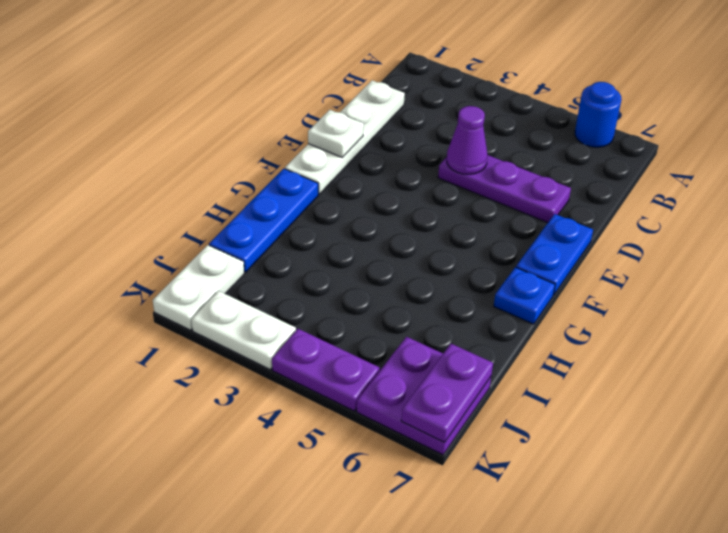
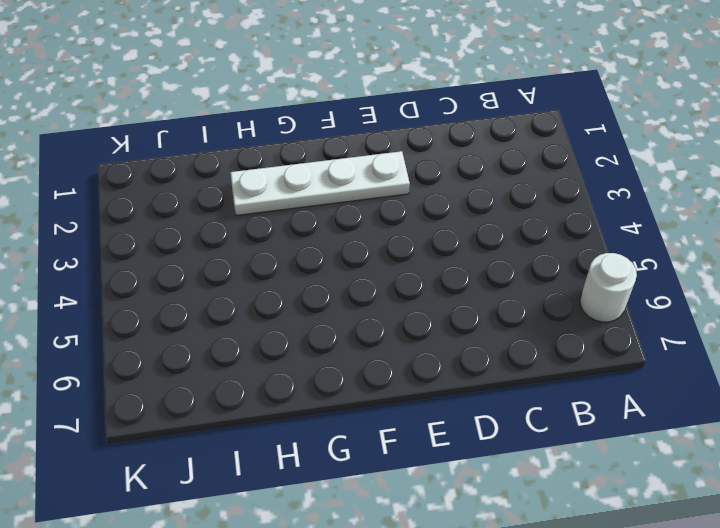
white round brick A6 level 1 -> blue round brick A6 level 1
white plate E2:H2 level 1 -> white plate C1:F1 level 1
none -> purple plate D4:D6 level 1
none -> blue plate E7:F7 level 1
none -> blue plate G1:I1 level 1

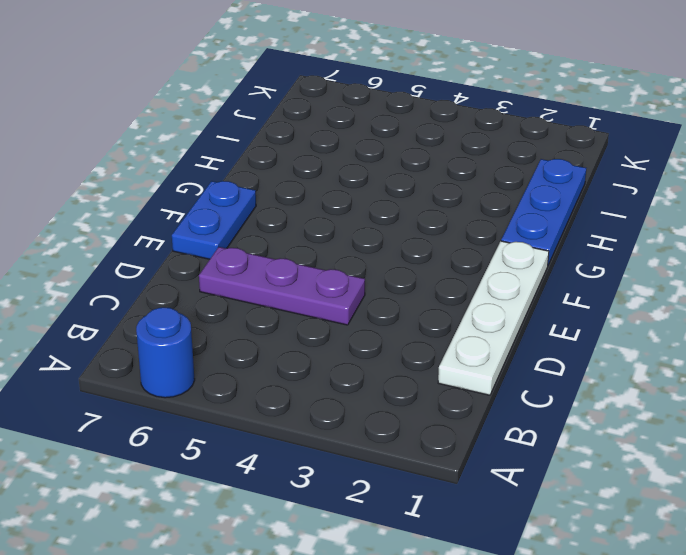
none -> blue plate G7 level 1
none -> white plate J1:K1 level 1
none -> purple plate J6:K7 level 1

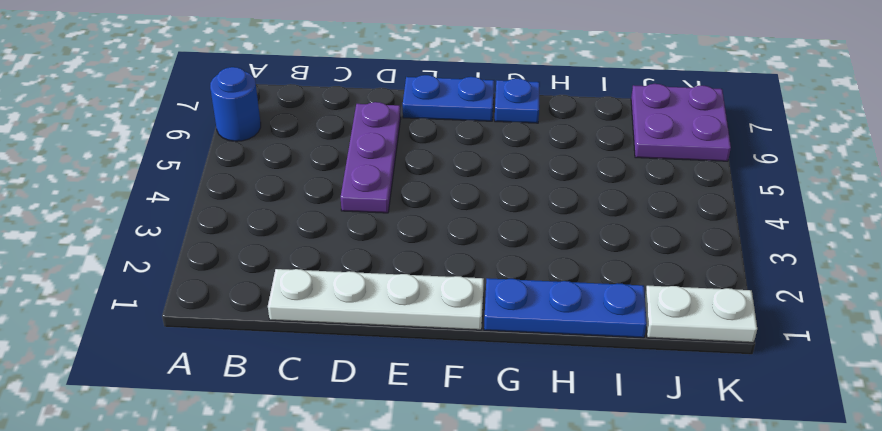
none -> white plate K2:K3 level 1
none -> purple plate K4:K5 level 1
none -> purple cone D4 level 2

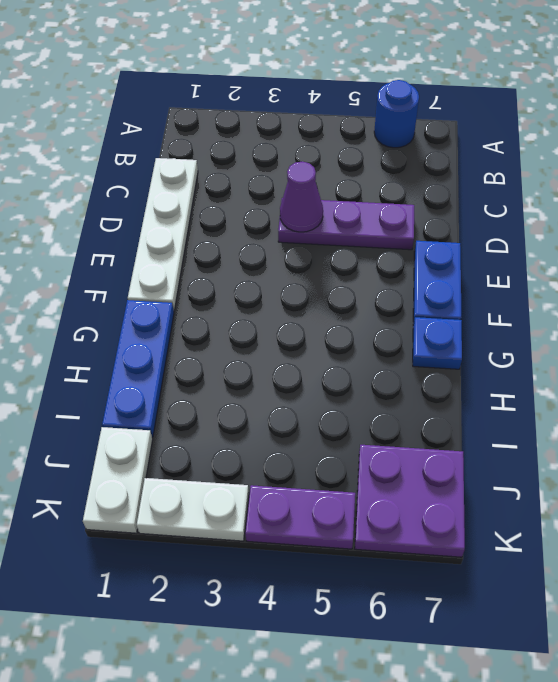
none -> white plate E1 level 2
none -> purple plate J7:K7 level 2

